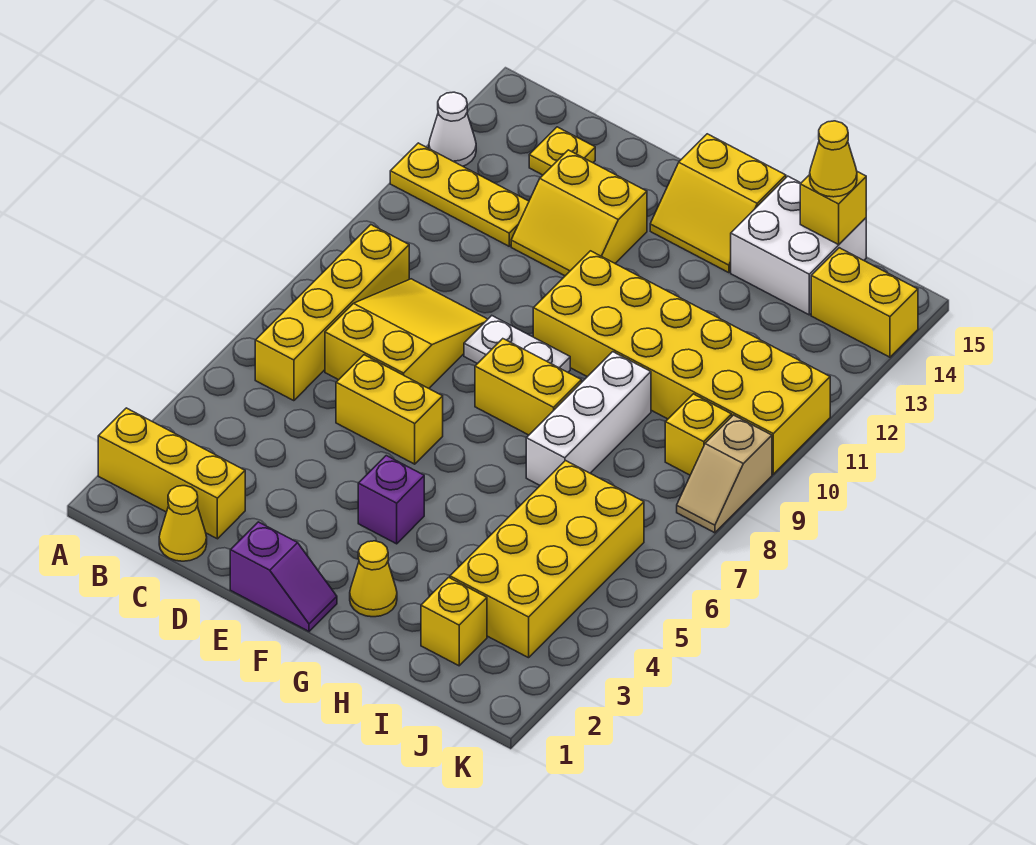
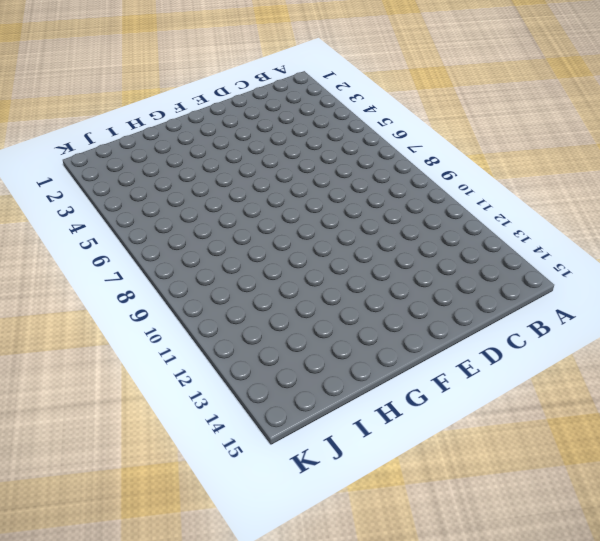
none -> yellow brick A2:C2 level 1
none -> yellow plate A12:C12 level 1
none -> white cone A13 level 1

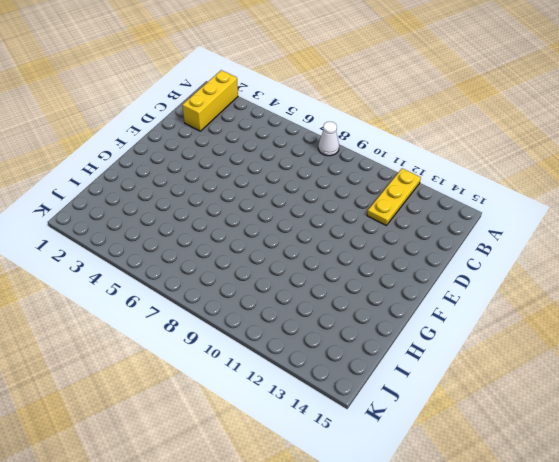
white cone A8 level 1 -> white cone A13 level 1
none -> yellow brick B6:B9 level 1
none -> yellow cone C1 level 1
none -> yellow slope C7:D9 level 1 top 7

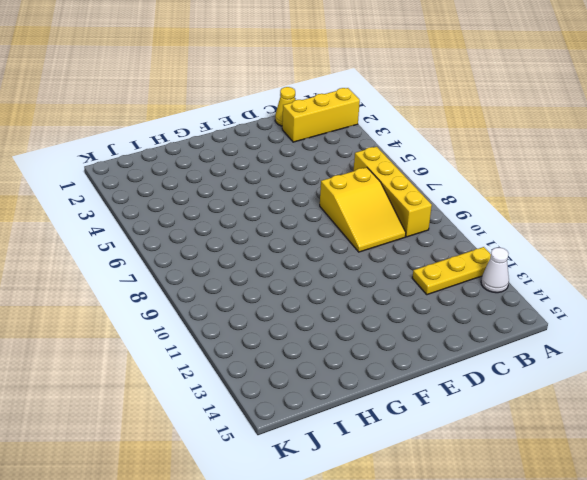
none -> yellow plate C14 level 1
none -> yellow brick D6:E6 level 1
none -> yellow slope D12:E13 level 1 top 13

